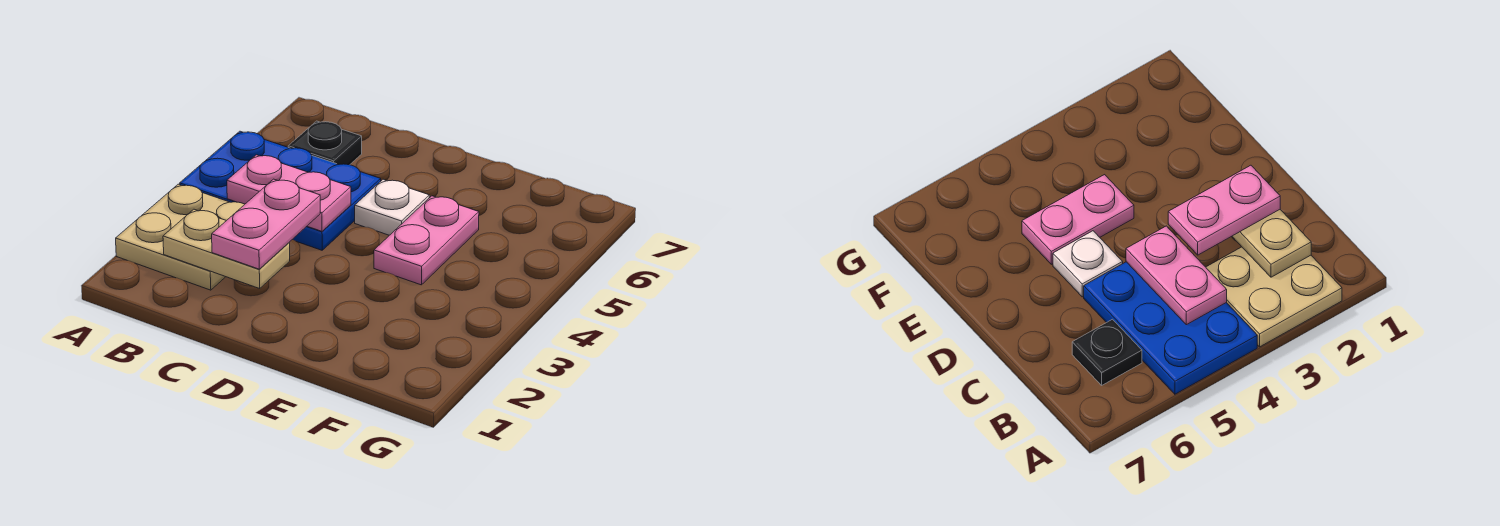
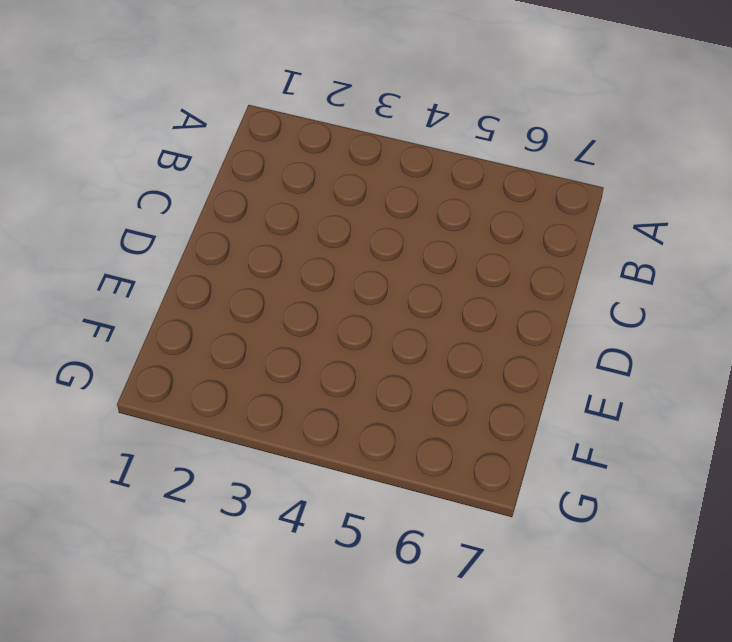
none -> tan plate A2:B3 level 1
none -> blue plate A4:C5 level 1

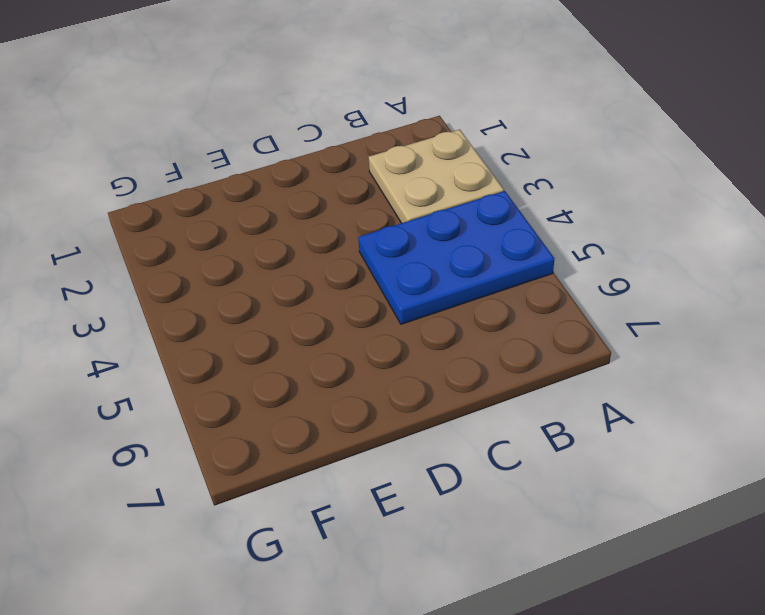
none -> black plate B6 level 1
none -> white plate D5 level 1

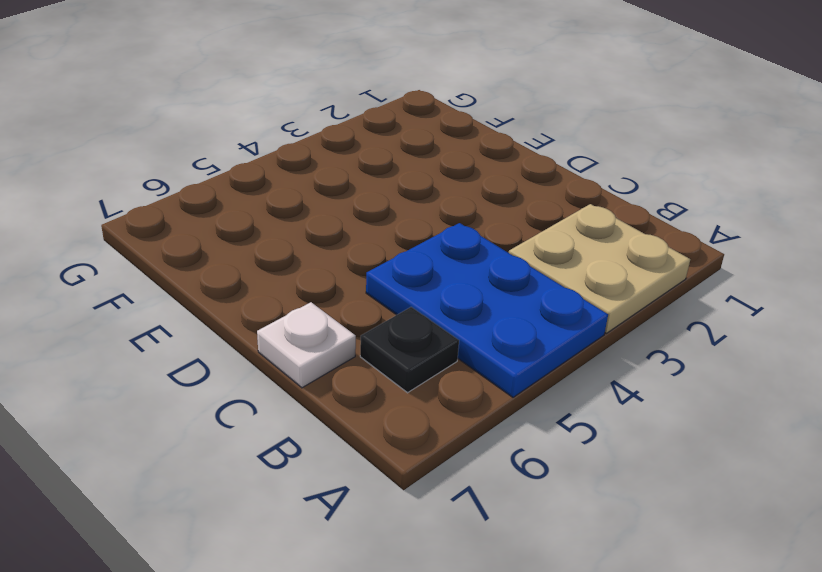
white plate C7 level 1 -> white plate D5 level 1
none -> pink plate E4:E5 level 1
none -> tan plate B2:C2 level 2

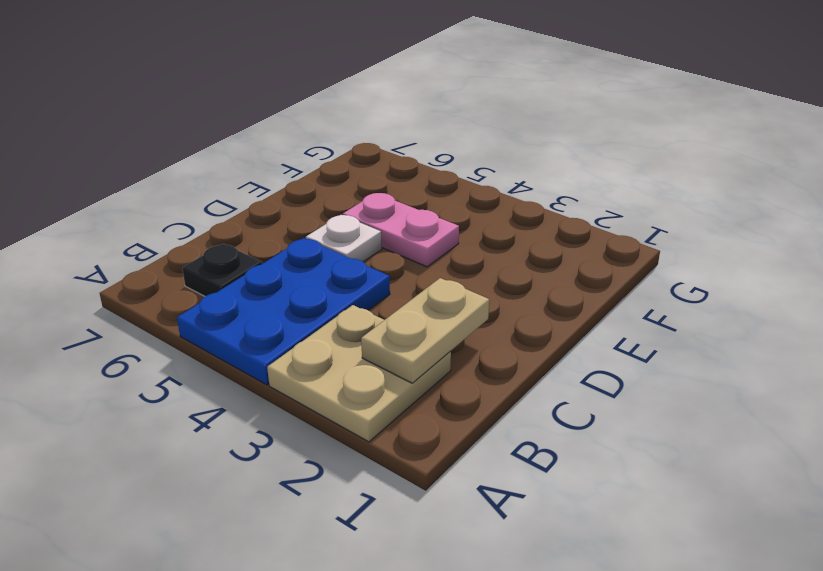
none -> pink plate B4:C4 level 2
none -> pink plate C2:C3 level 3

